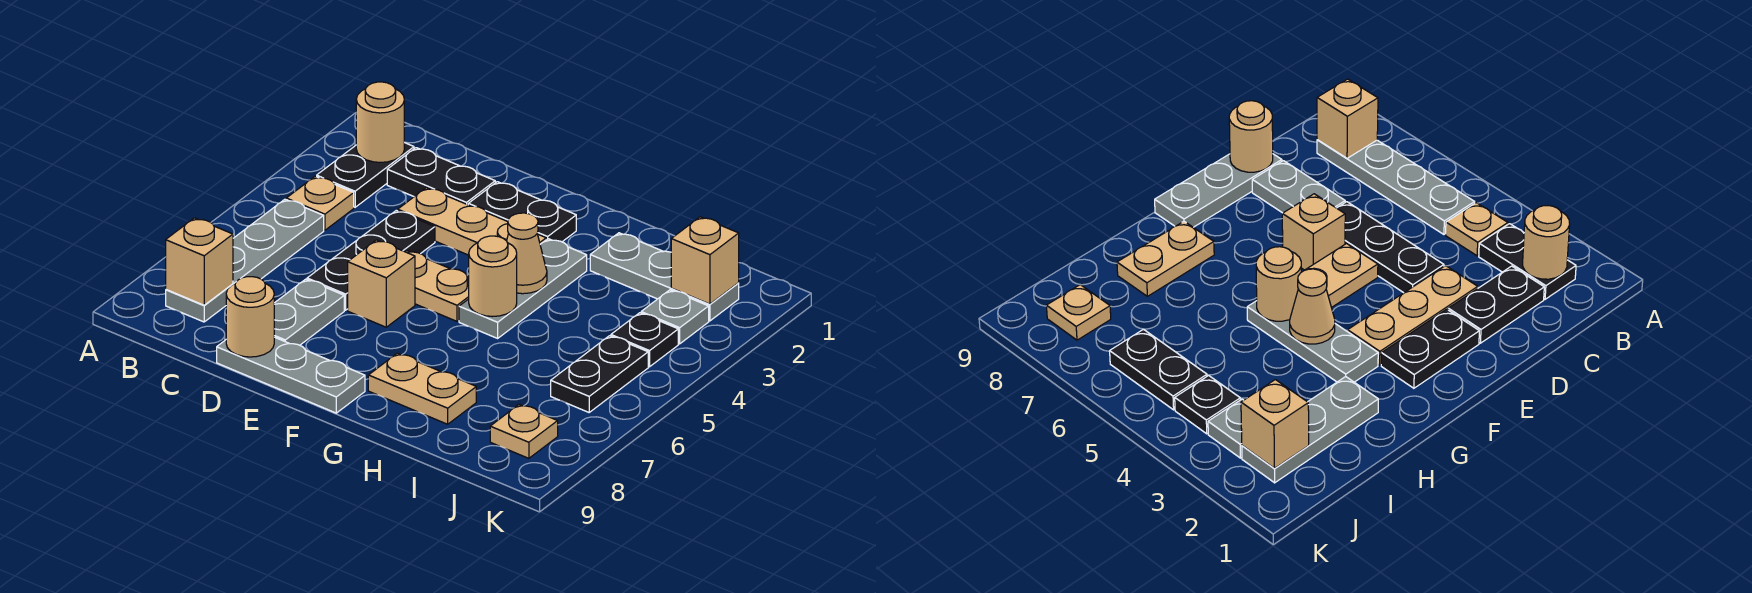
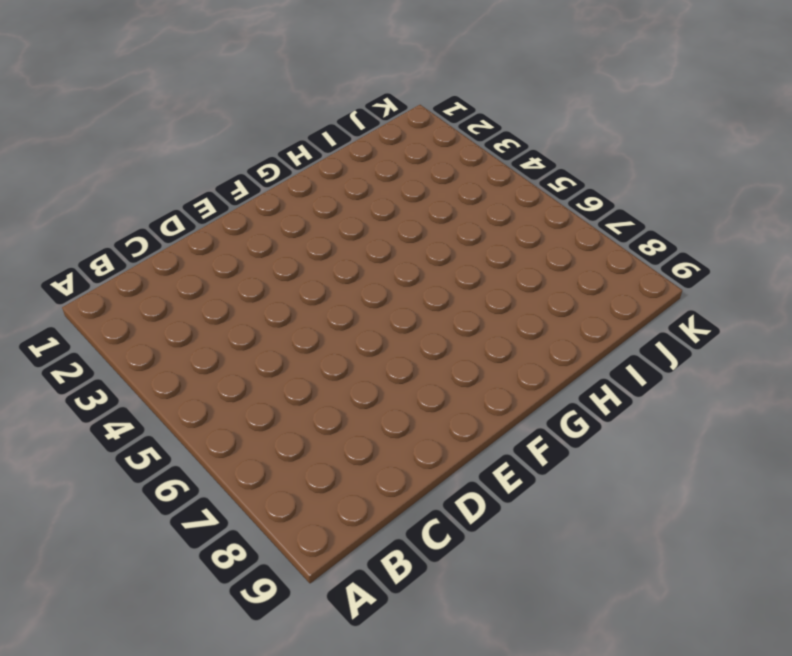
none -> black plate B2:B3 level 1
none -> tan plate B4 level 1
none -> grey plate B5:B8 level 1

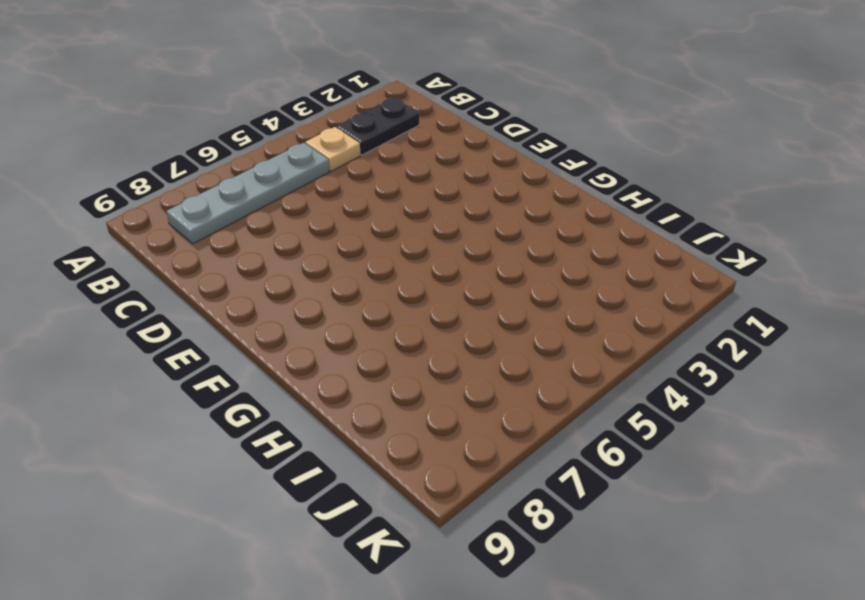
none -> black plate C2:D2 level 1
none -> tan plate D3:F3 level 1
none -> black plate D4:D6 level 1

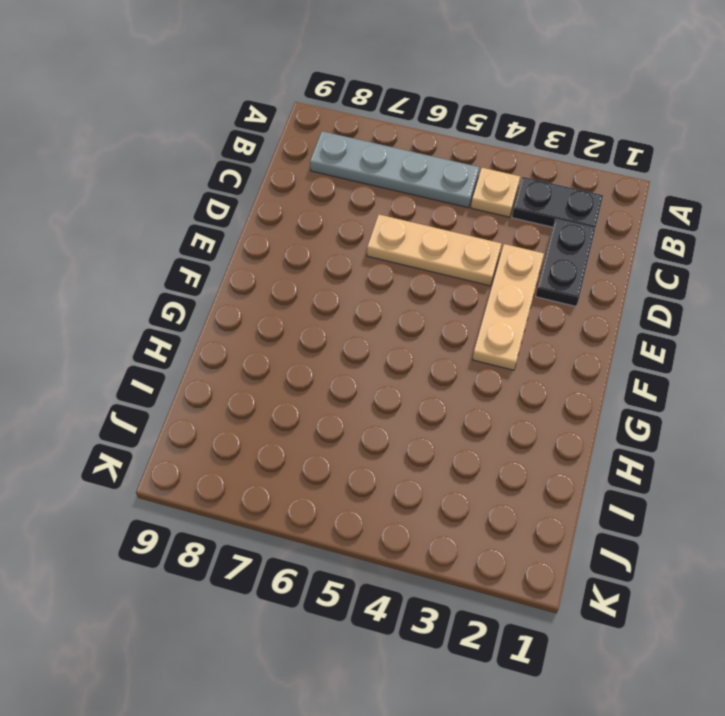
tan plate D4:D6 level 1 -> black plate D4:D6 level 1
none -> grey plate D7:D8 level 1
none -> grey plate D9:F9 level 1
none -> black plate E2:F2 level 1

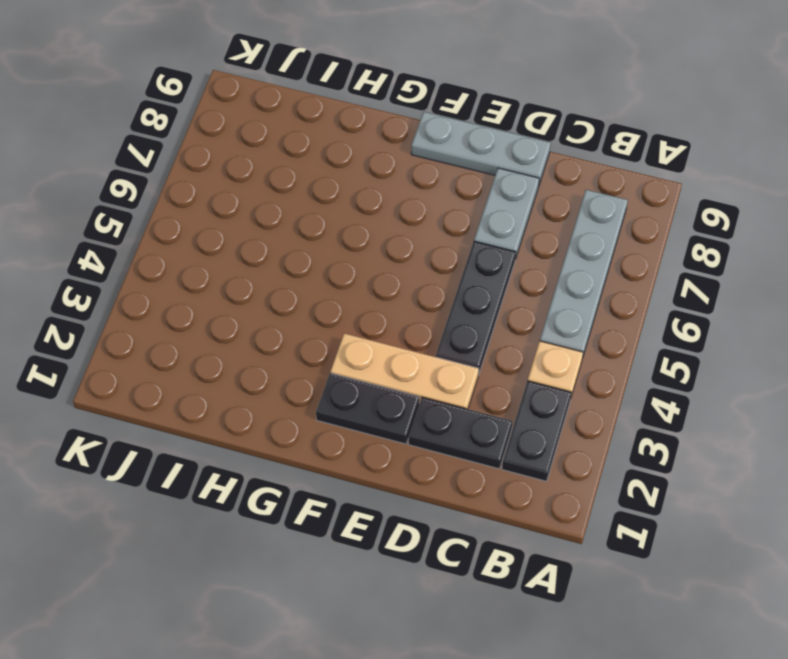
none -> tan plate E5:F5 level 1
none -> tan brick E6 level 1
none -> grey plate G3:G5 level 1

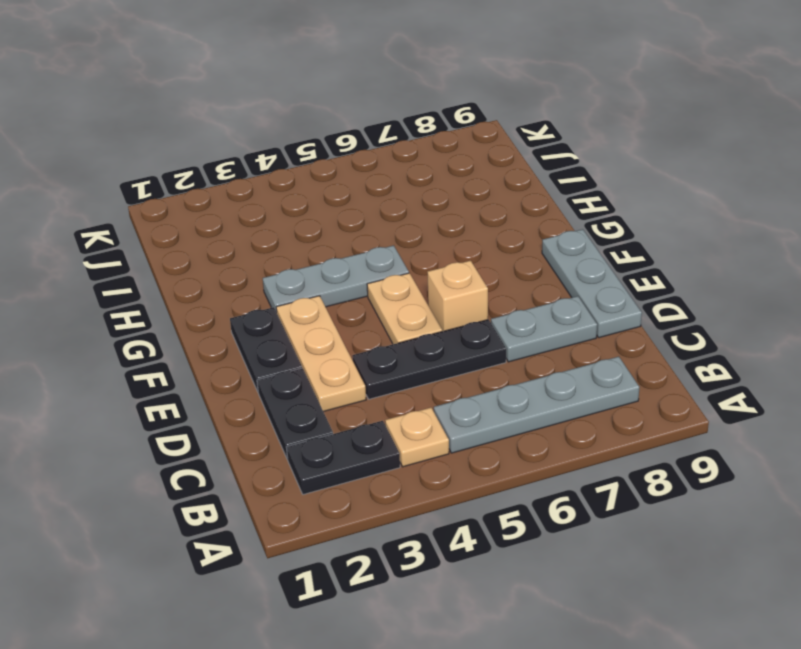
none -> tan plate G8:H8 level 1
none -> grey plate H2:J2 level 1
none -> grey plate J3 level 1

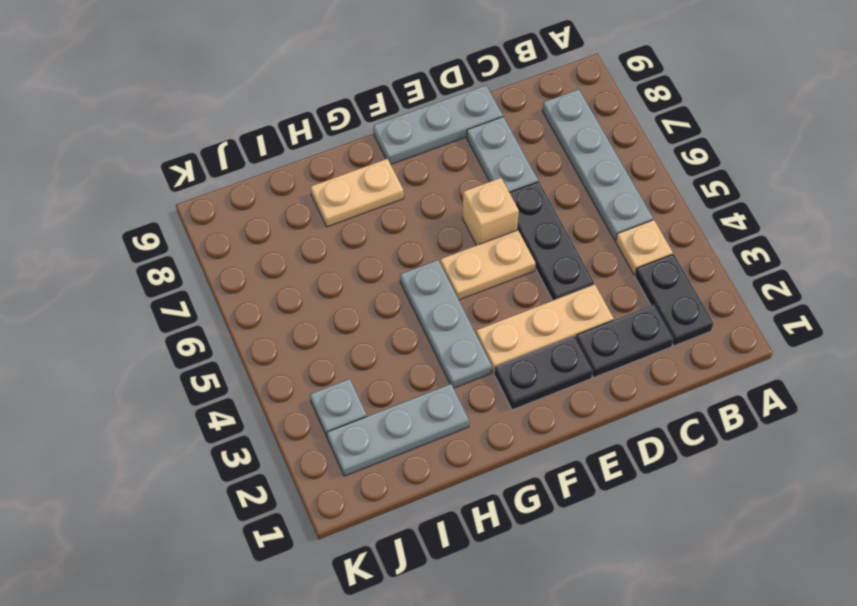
none -> black plate J4 level 1
none -> black plate J5:J6 level 1
none -> tan plate J8 level 1

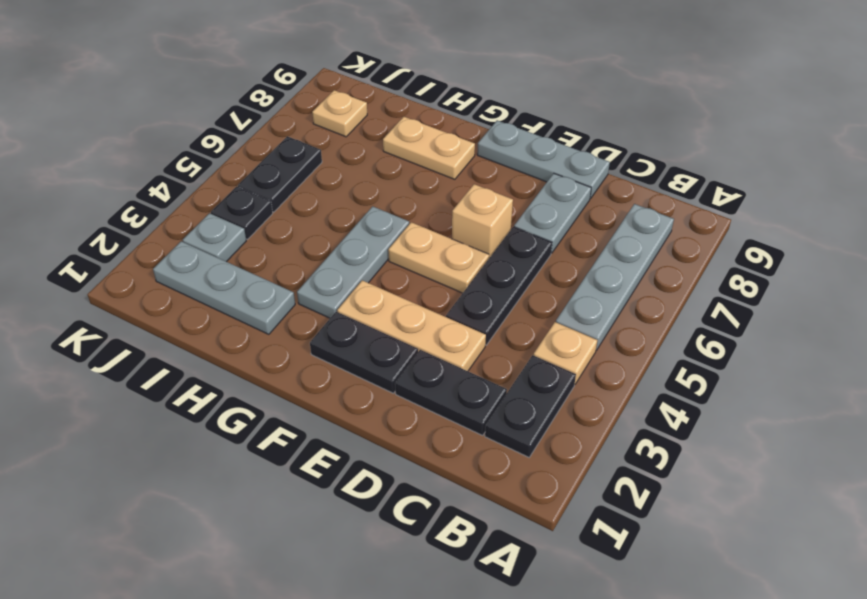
none -> tan round brick B2 level 2
none -> tan brick B8 level 2
none -> tan round brick D9 level 2

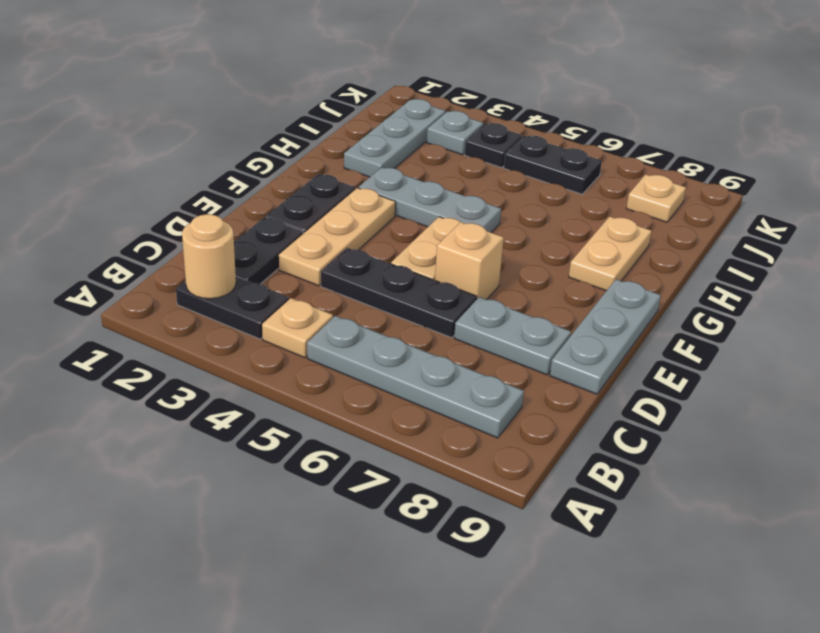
none -> tan brick B8 level 2
none -> tan round brick D9 level 2
none -> tan cone G4 level 2

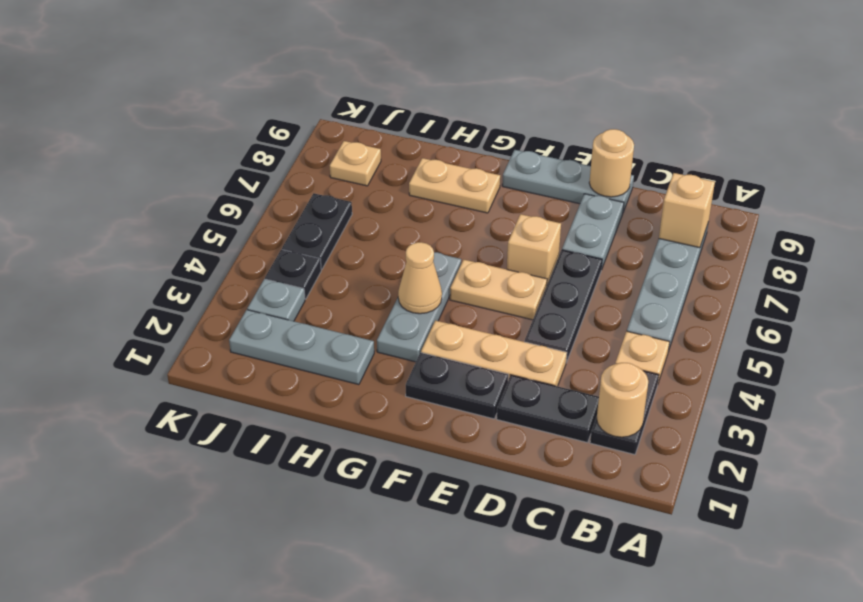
none -> tan round brick G5 level 2
none -> tan brick J2 level 2

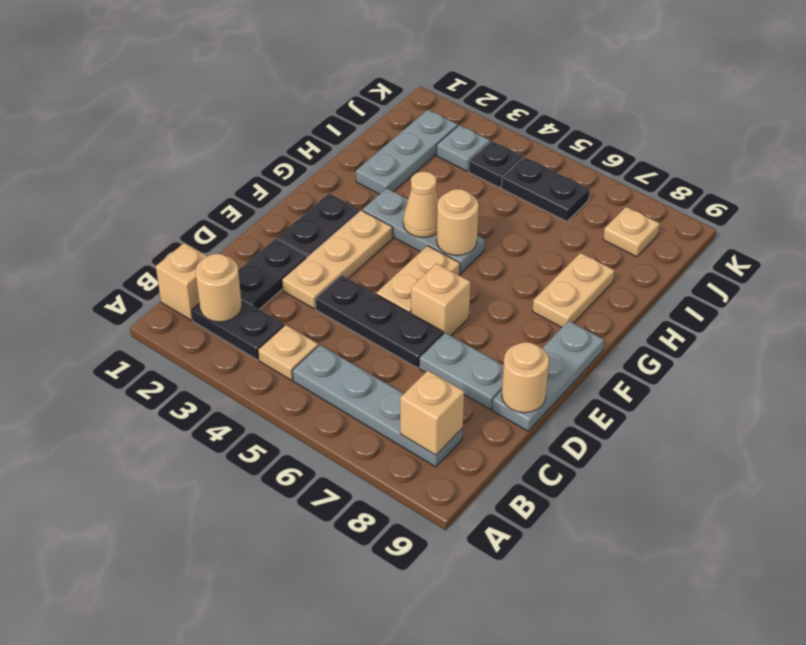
tan brick B1 level 1 -> tan brick J2 level 2

